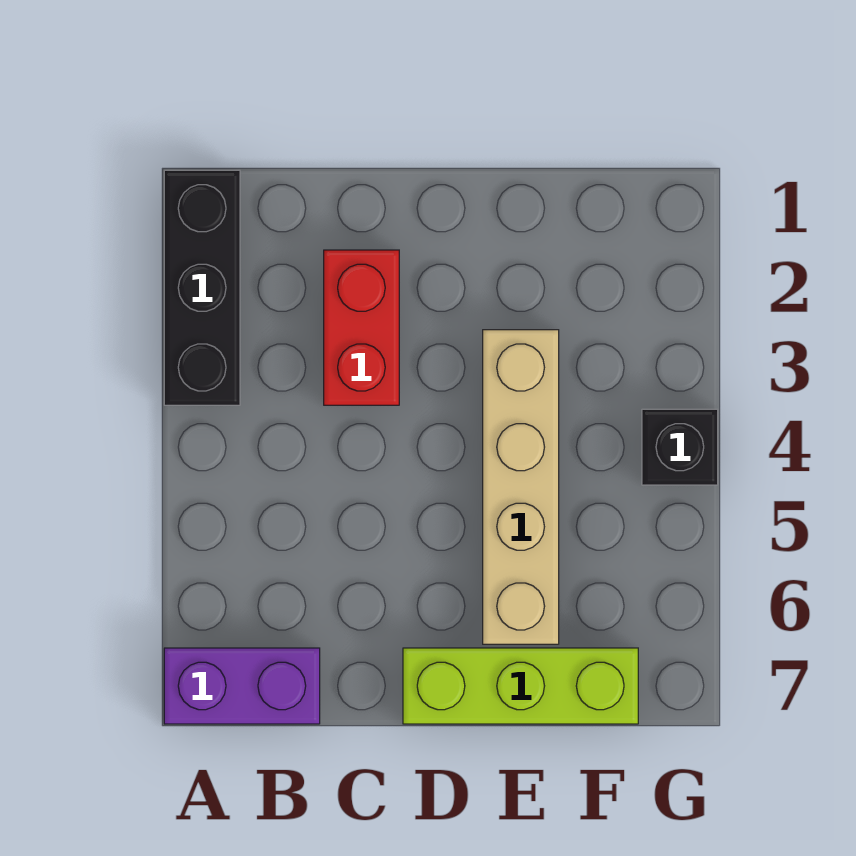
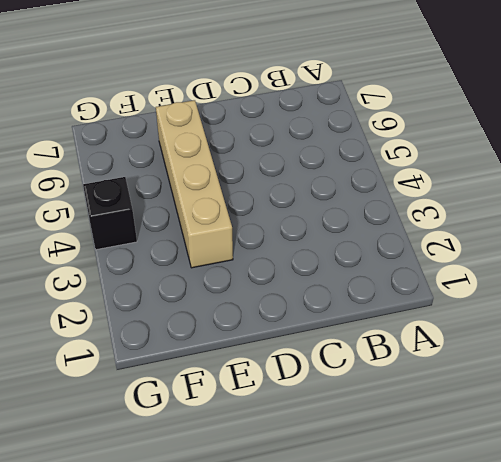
none -> black brick A1:A3 level 1
none -> purple brick A7:B7 level 1

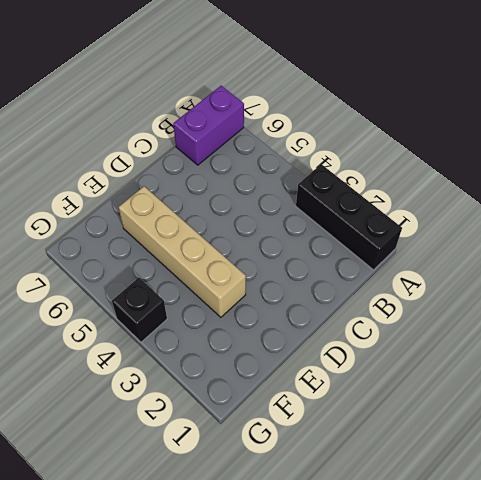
none -> red brick C2:C3 level 1
none -> lime brick D7:F7 level 1

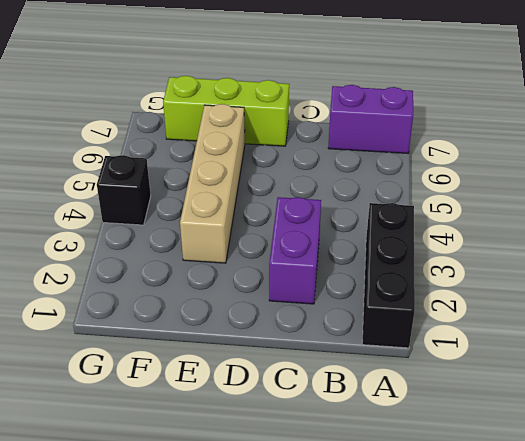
purple brick C2:C3 level 1 -> red brick C2:C3 level 1

